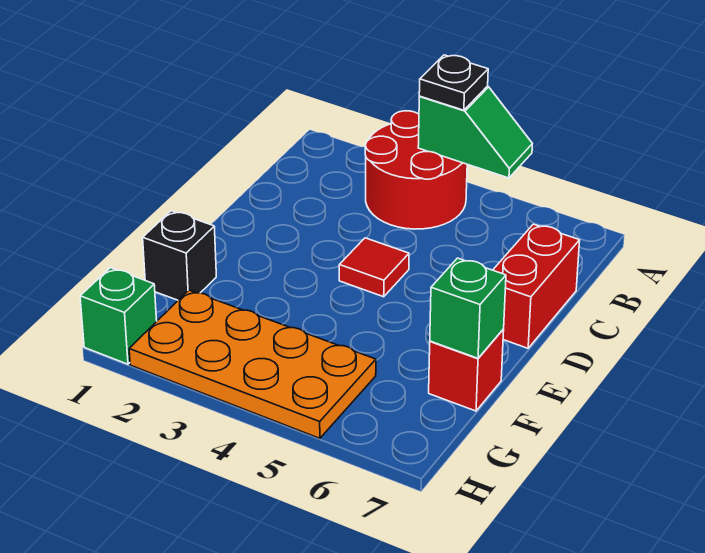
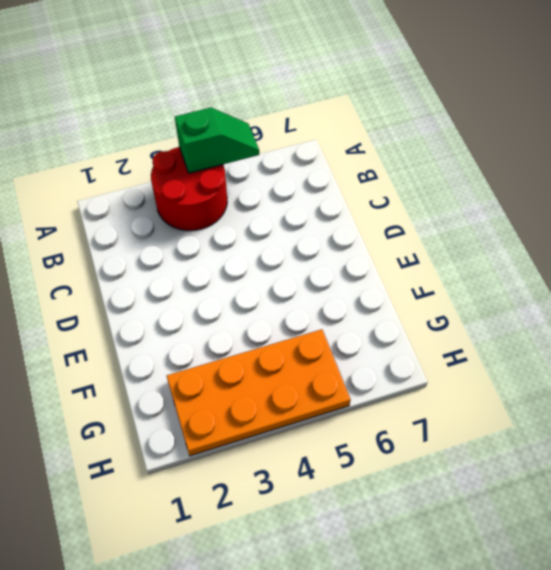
none -> red brick C7:D7 level 1
none -> red tile D4 level 1

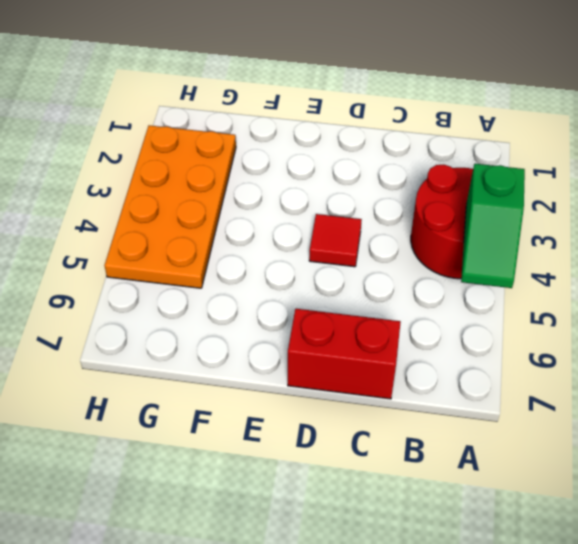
none -> black brick F1 level 1
none -> red brick F7 level 1

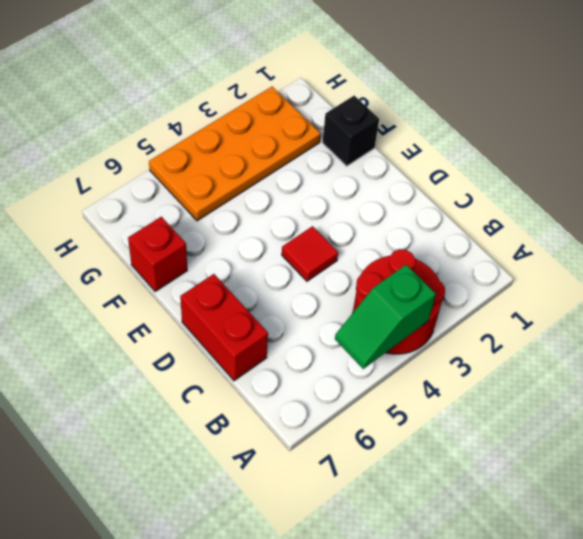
none -> green brick H1 level 1
none -> green brick F7 level 2

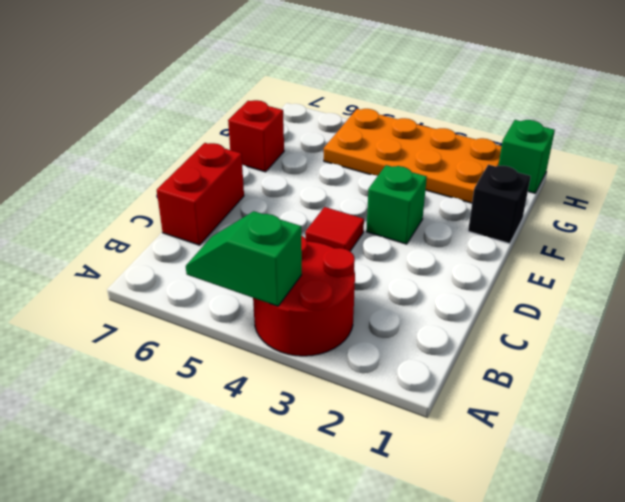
green brick E3 level 1 -> green brick F7 level 2
none -> black plate A4 level 3

